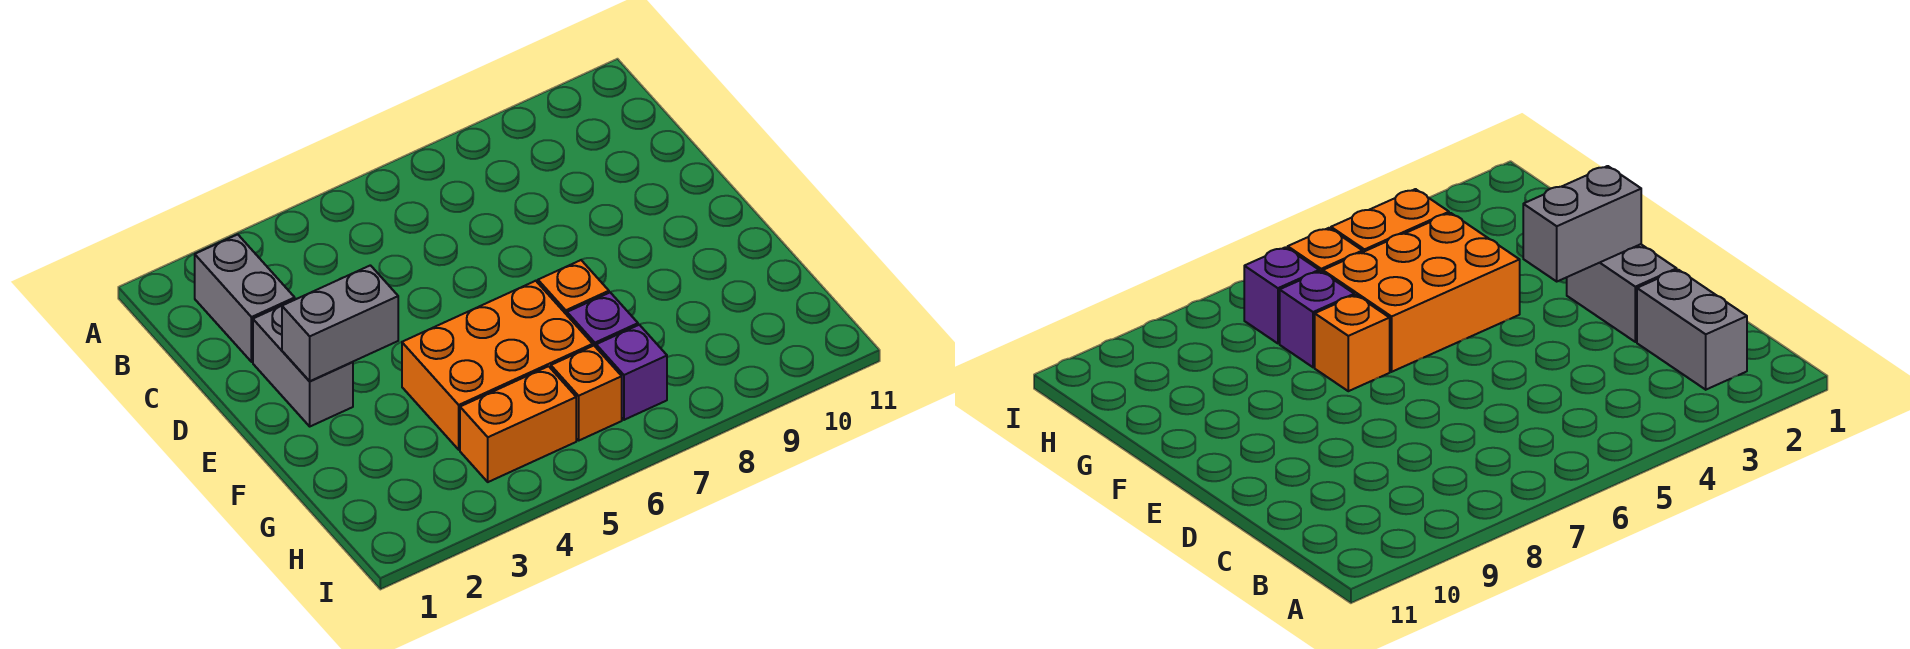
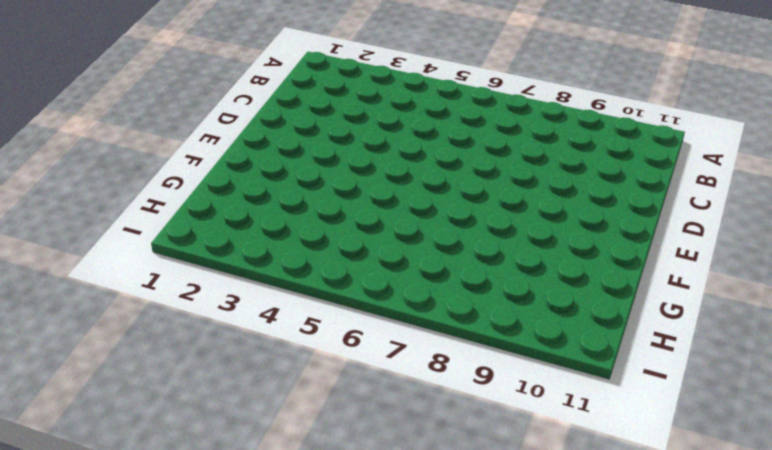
none -> grey brick B2:C2 level 1
none -> grey brick D2:E2 level 1

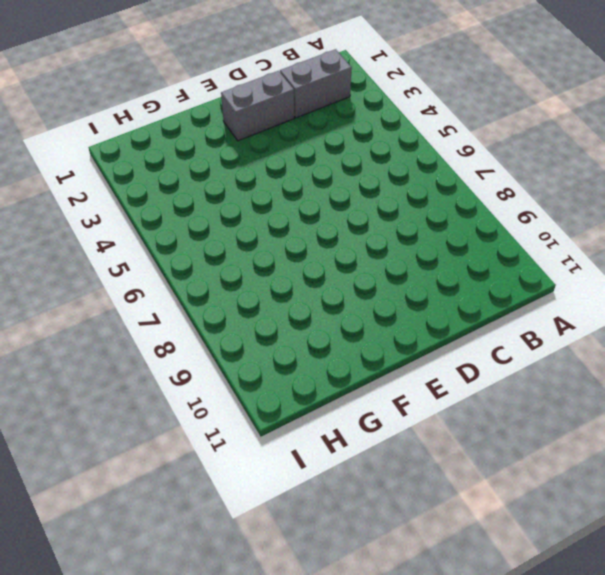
none -> orange brick F4:G6 level 1
none -> orange brick F7 level 1

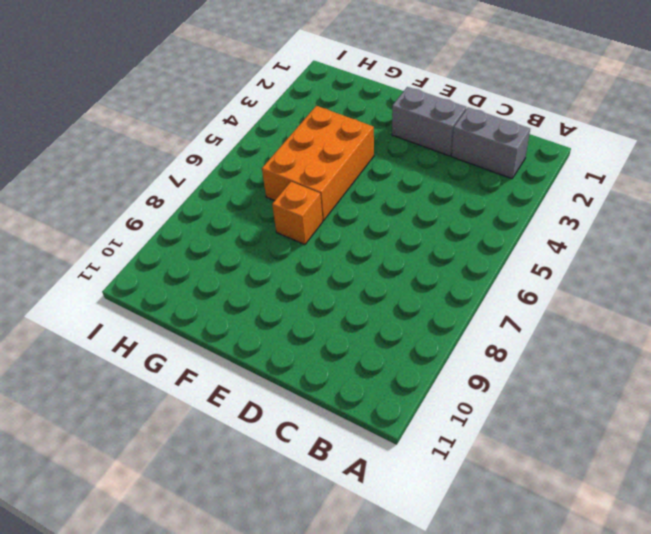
none -> purple brick G7 level 1
none -> orange brick H4:H5 level 1

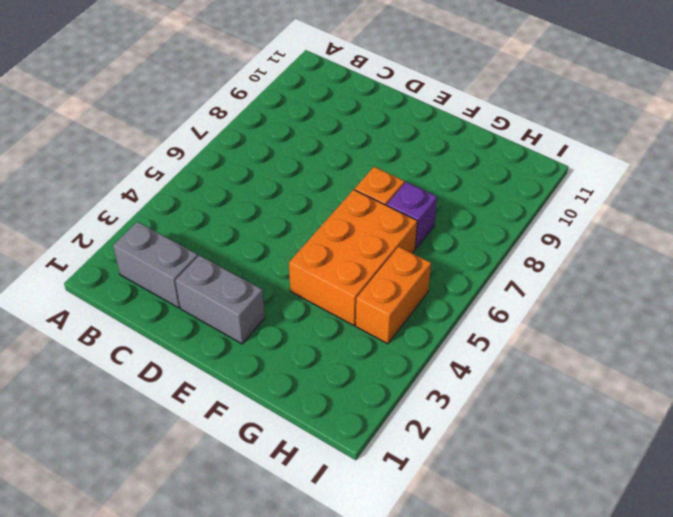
none -> orange brick H6 level 1
none -> purple brick H7 level 1

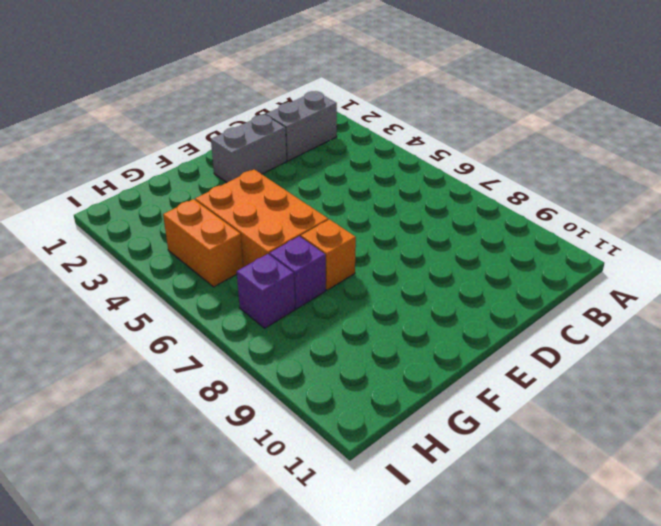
none -> orange brick H6 level 1
none -> grey brick E2:E3 level 2

